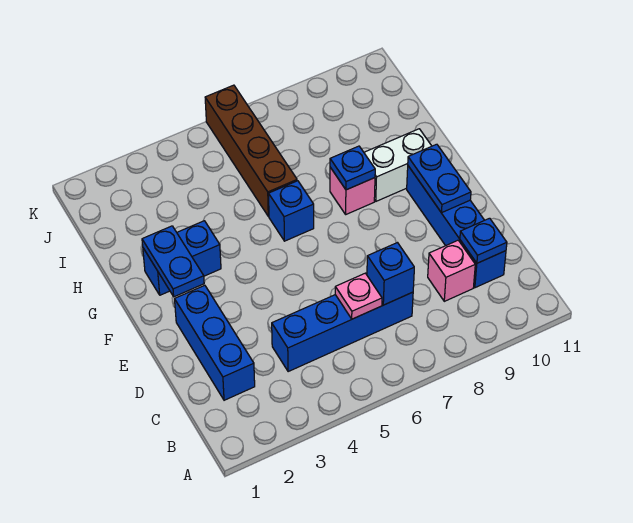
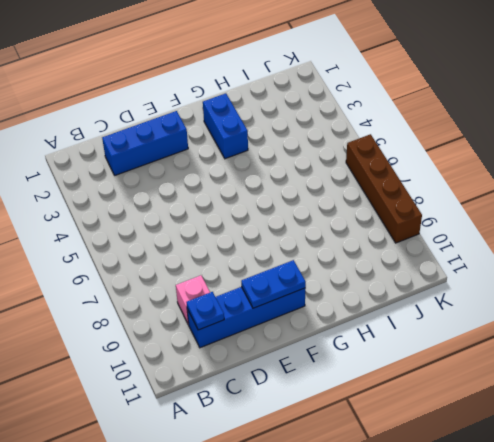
brown brick K6:K9 level 1 -> brown brick H6:K6 level 1
none -> blue brick C4:C7 level 1
none -> blue brick G6 level 1
none -> pink brick G8 level 1

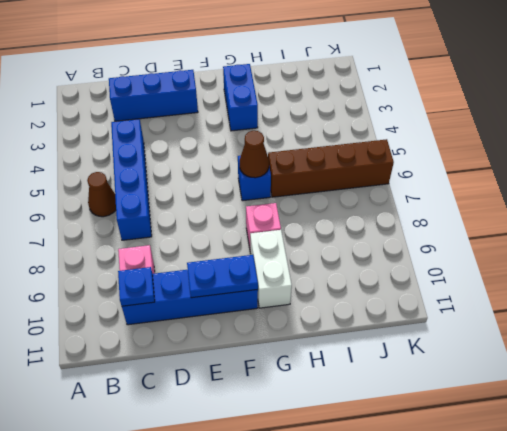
brown cone B6 level 1 -> none
brown cone G6 level 2 -> none
none -> pink plate C6 level 2
none -> blue brick C7 level 2
none -> blue plate F2:G2 level 2

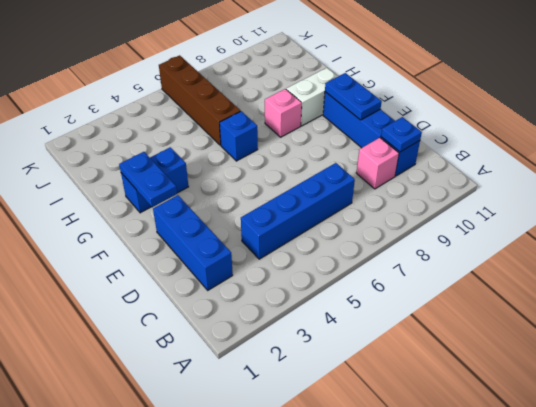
none -> pink plate C6 level 2
none -> blue brick C7 level 2
none -> blue plate G8 level 2

